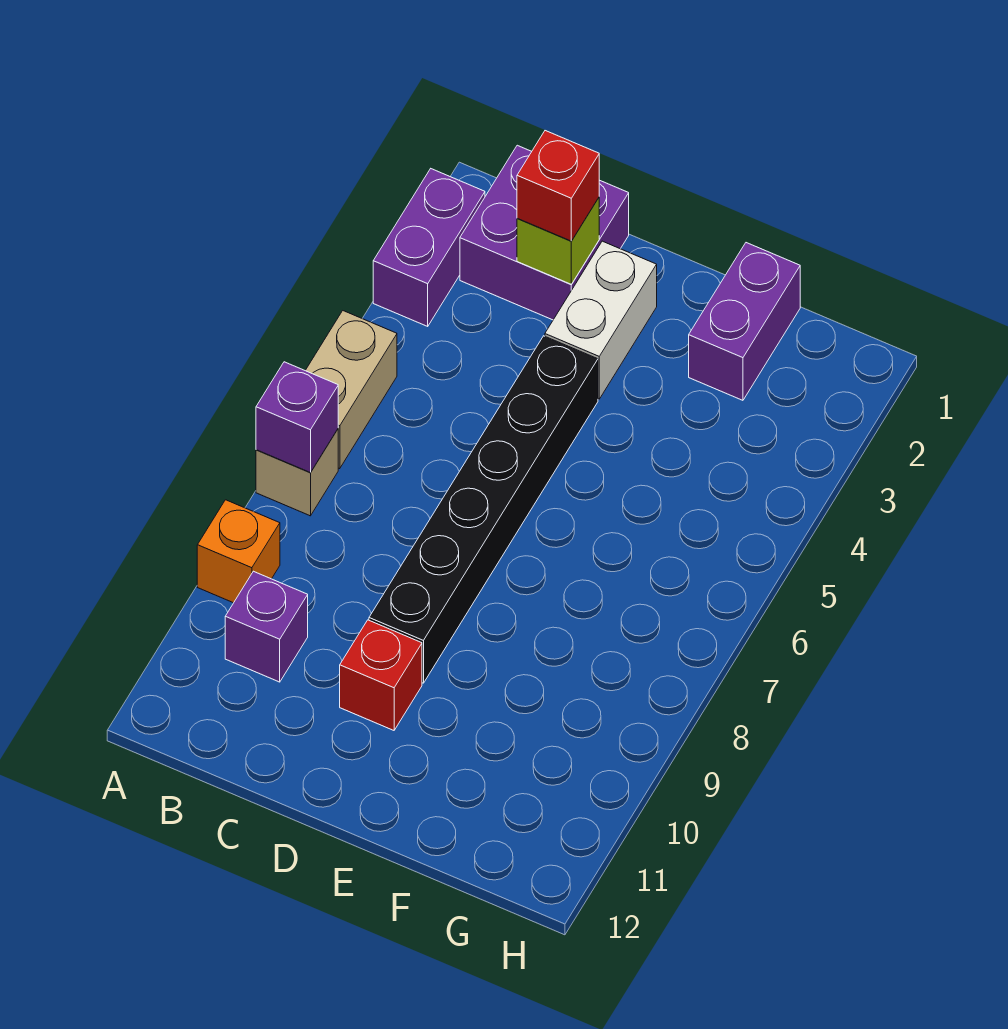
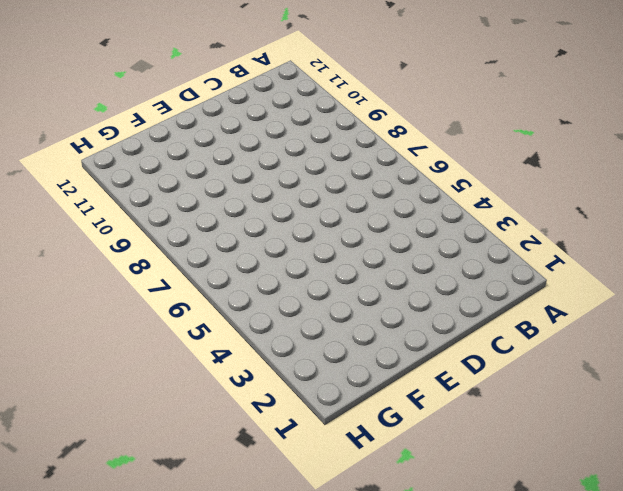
none -> purple brick A2:A3 level 1
none -> tan brick A5:A6 level 1
none -> tan brick A7 level 1

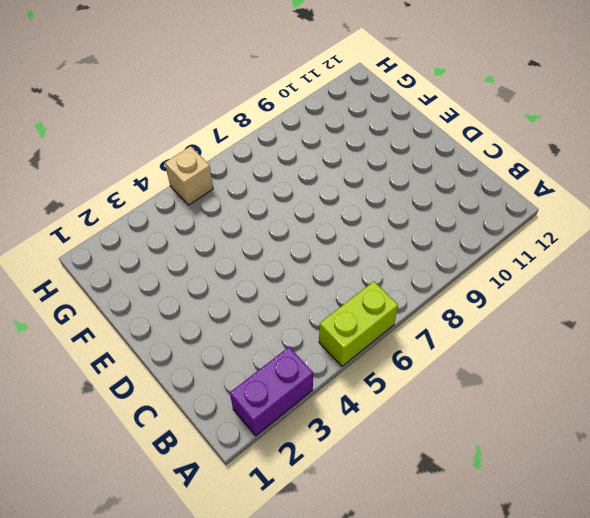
lime brick A5:A6 level 1 -> tan brick A5:A6 level 1
tan brick H5 level 1 -> tan brick A7 level 1
none -> orange brick A9 level 1
none -> purple brick B1:C2 level 1
none -> purple brick B10 level 1

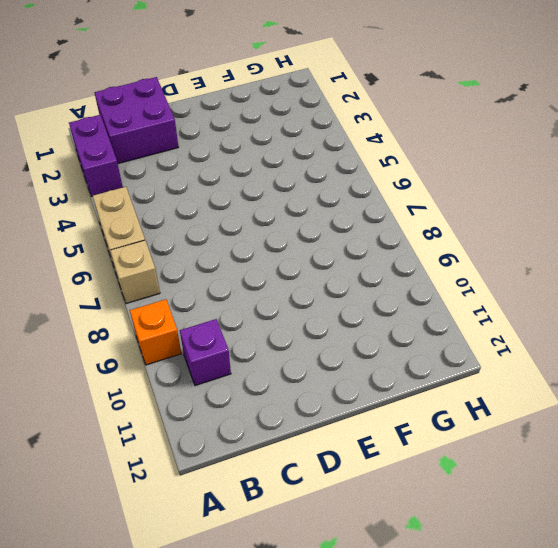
none -> white brick D2:D3 level 1
none -> black brick D4:D9 level 1
none -> red brick D10 level 1

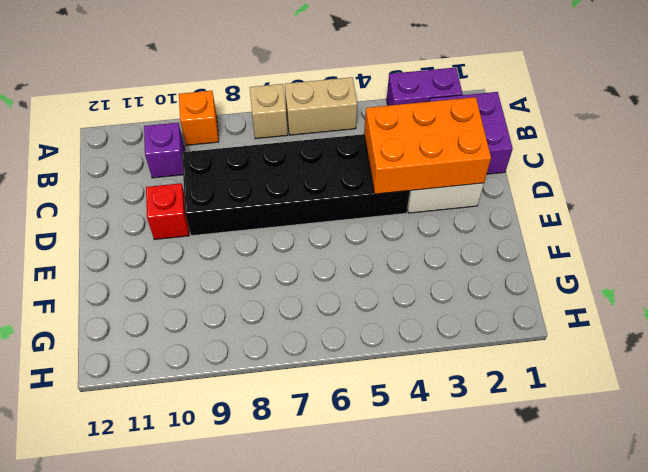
orange brick C2:D4 level 2 -> lime brick C2 level 2
black brick C4:D9 level 1 -> black brick D4:D9 level 1
none -> purple brick F1:F2 level 1
none -> purple brick A7 level 2
none -> red brick C2 level 3

